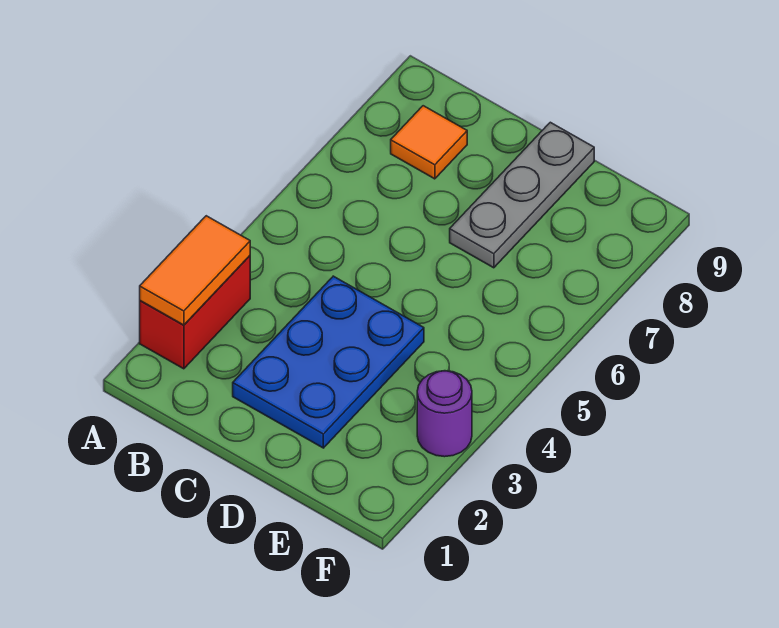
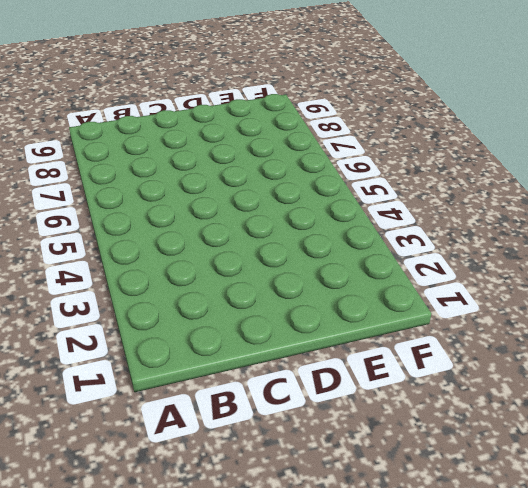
none -> red brick A2:A3 level 1
none -> orange tile B8 level 1

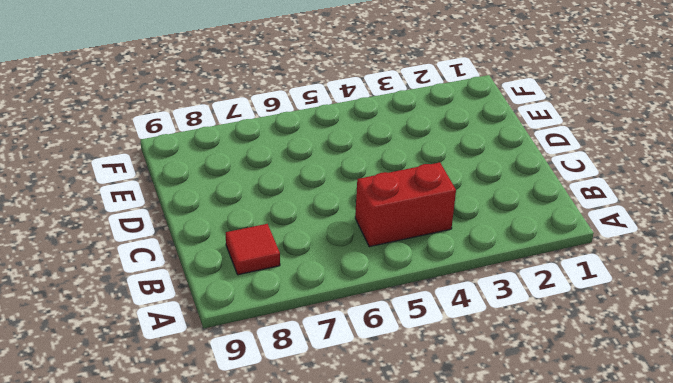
red brick B4:B5 level 1 -> red brick A2:A3 level 1
red tile B8 level 1 -> orange tile B8 level 1
none -> blue plate C2:D4 level 1
none -> grey plate D7:D9 level 1

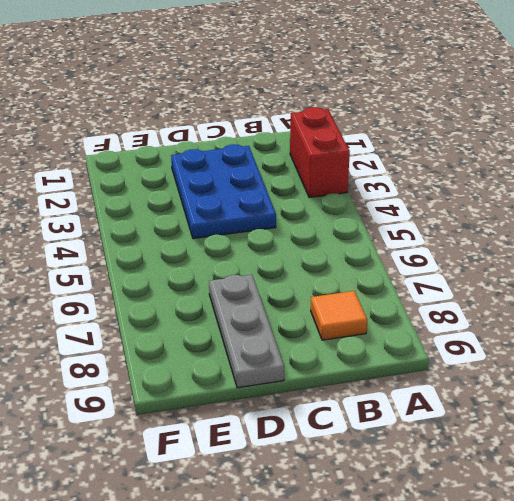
none -> purple round brick F3 level 1
none -> orange tile A2:A3 level 2

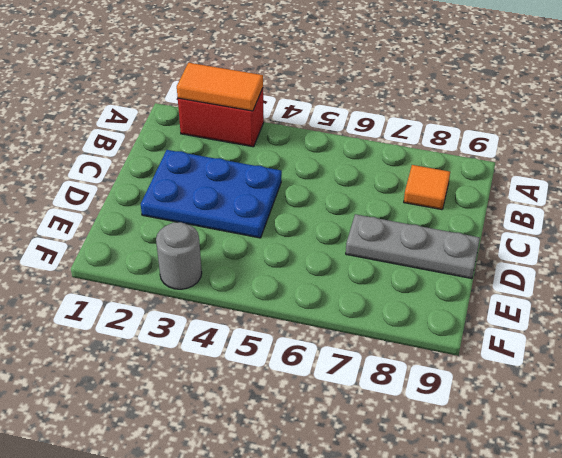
grey round brick F3 level 1 -> purple round brick F3 level 1

